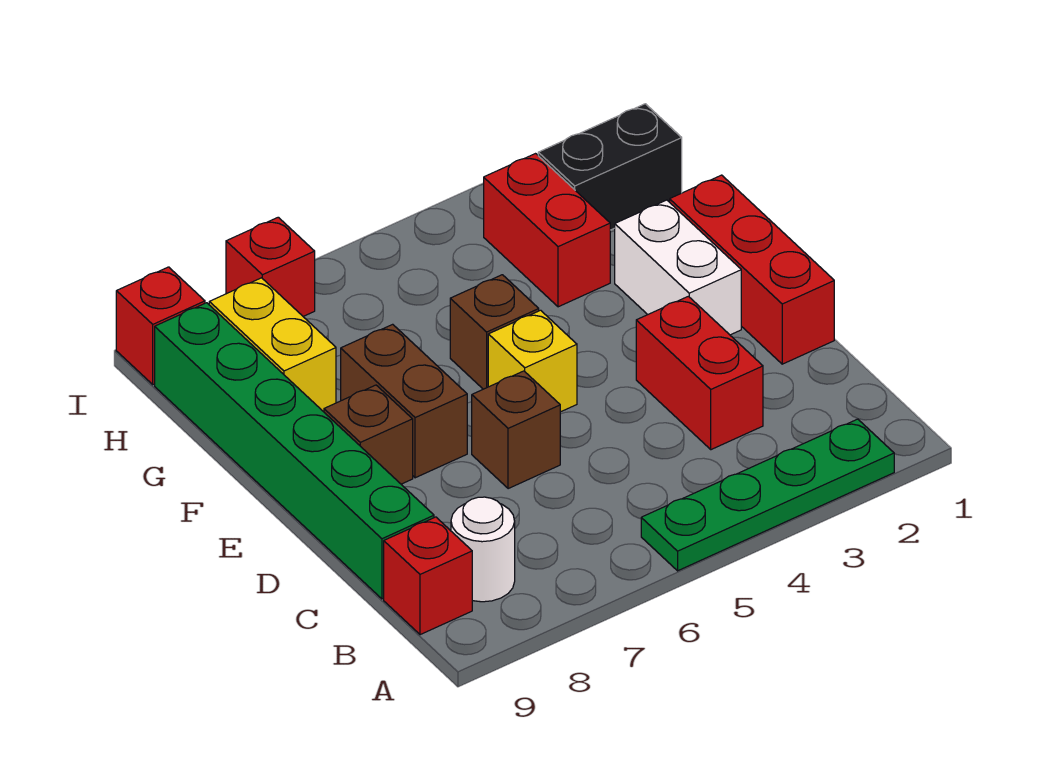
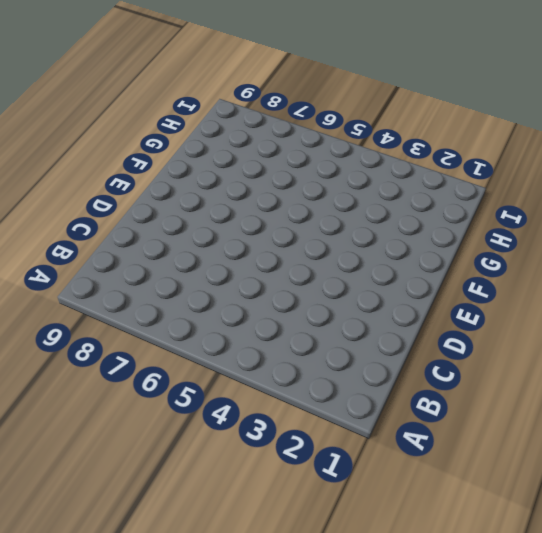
none -> green plate A2:A5 level 1
none -> white round brick B8 level 1
none -> red brick B9 level 1

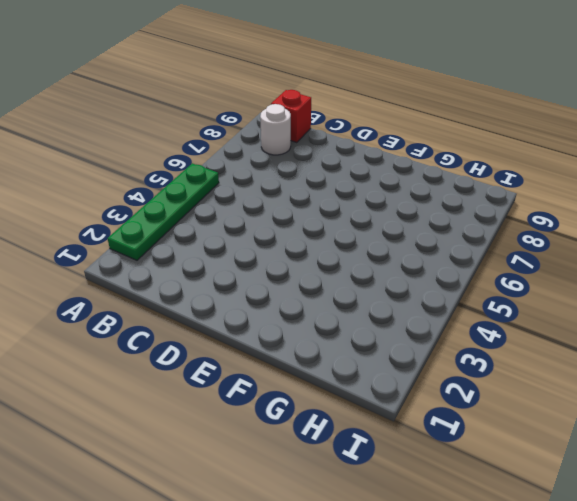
none -> red brick C3:D3 level 1
none -> green brick C9:H9 level 1
none -> red brick D1:F1 level 1

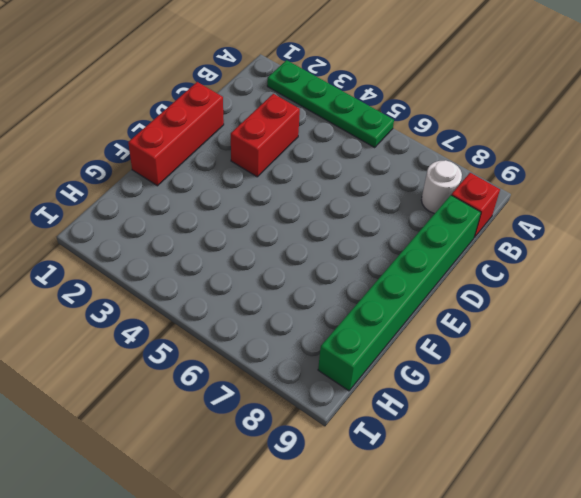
none -> brown brick D6 level 1
none -> white brick E2:F2 level 1
none -> yellow brick E5 level 1

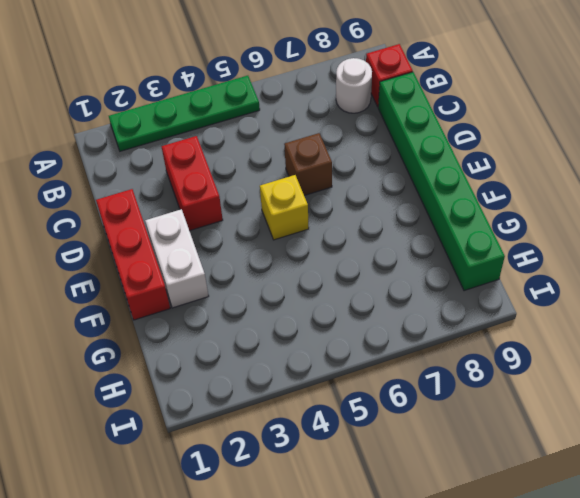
none -> brown brick E7:F7 level 1
none -> brown brick E8 level 1
none -> brown brick F5 level 1

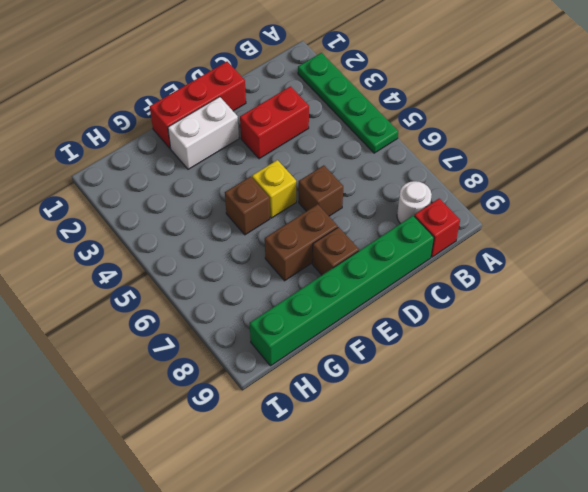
none -> red brick G3:H3 level 1
none -> yellow brick G8:H8 level 1
none -> black brick H1:H2 level 1

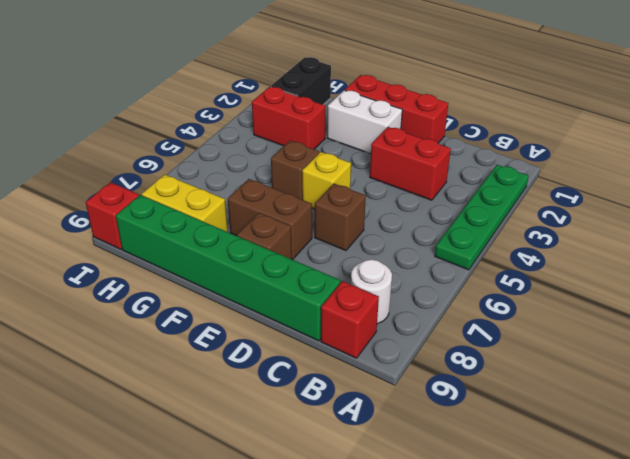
none -> red brick I7 level 1

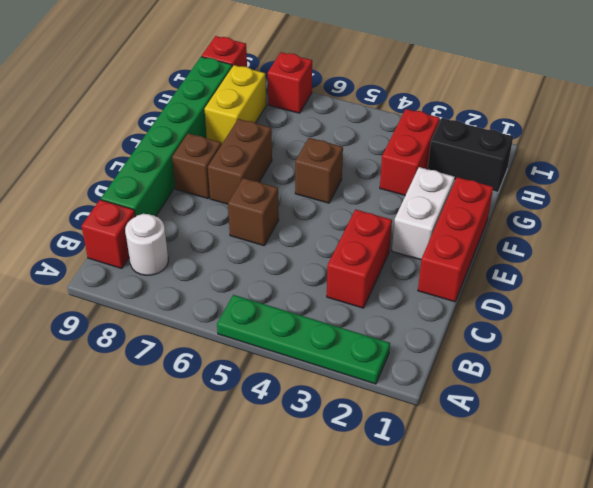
none -> yellow brick E5 level 1

